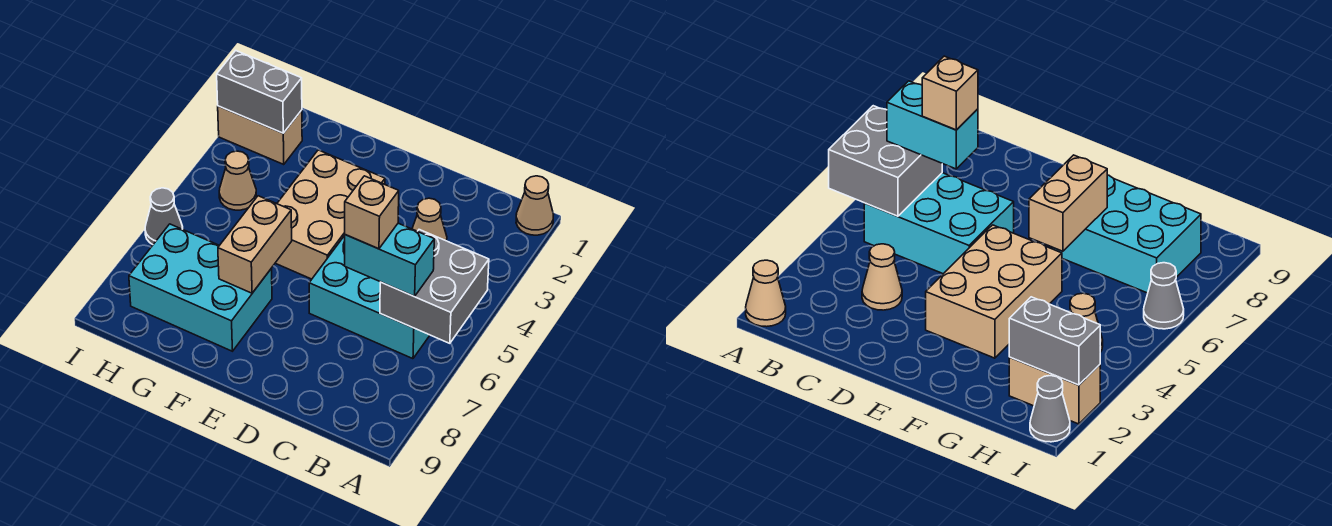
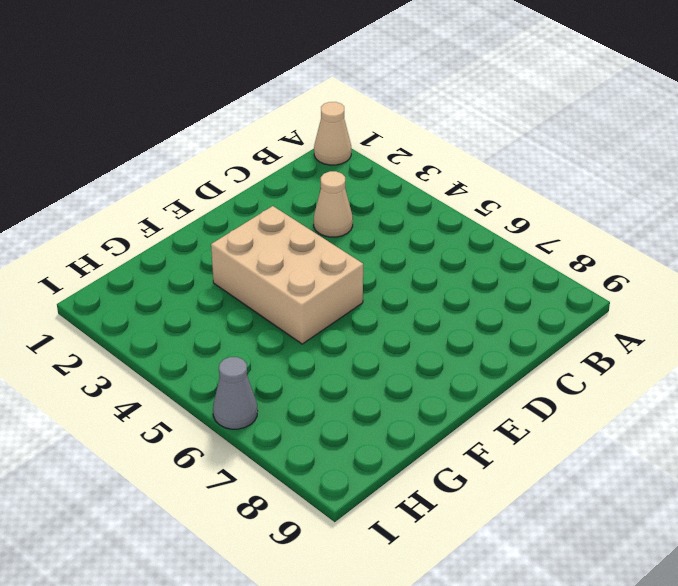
none -> cyan brick B5:D6 level 1
none -> cyan brick F7:H8 level 1
none -> tan brick H2:I2 level 1

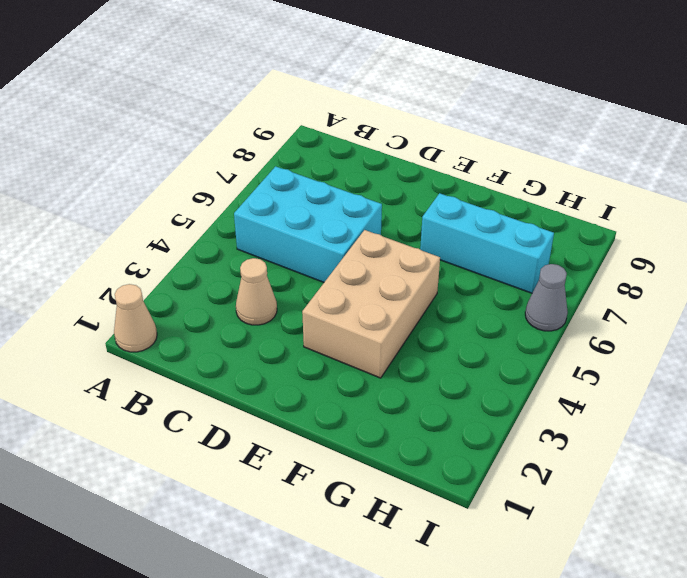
cyan brick F7:H7 level 1 -> cyan brick F7:H8 level 1
none -> tan brick H2:I2 level 1
none -> tan cone H4 level 1
none -> grey cone I1 level 1

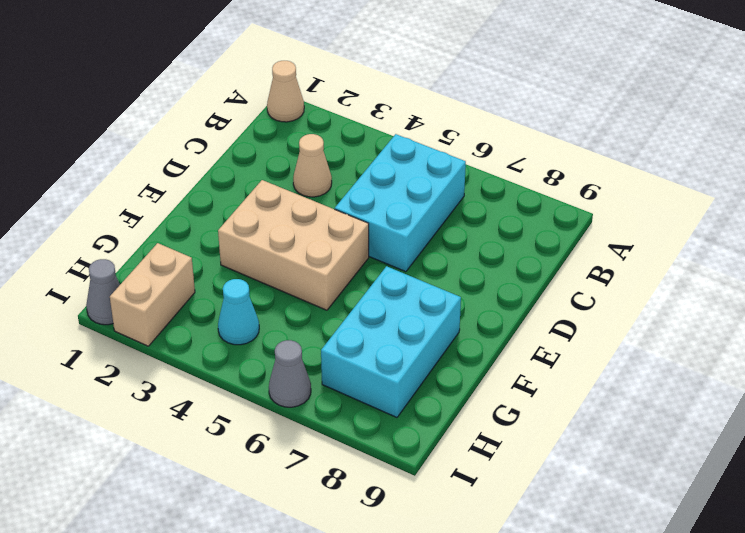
cyan cone H4 level 1 -> tan cone H4 level 1
none -> grey brick A5:B6 level 2
none -> tan brick F6:F7 level 2
none -> grey brick H2:I2 level 2

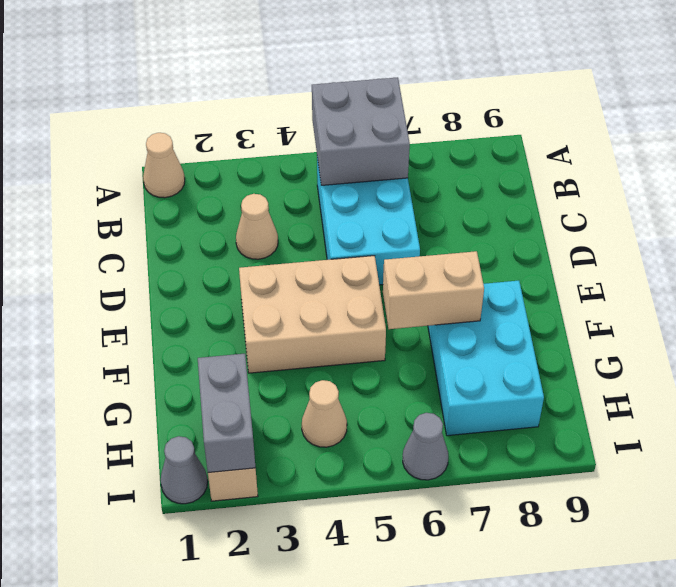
none -> cyan brick B6:C6 level 3
none -> tan brick C6 level 4

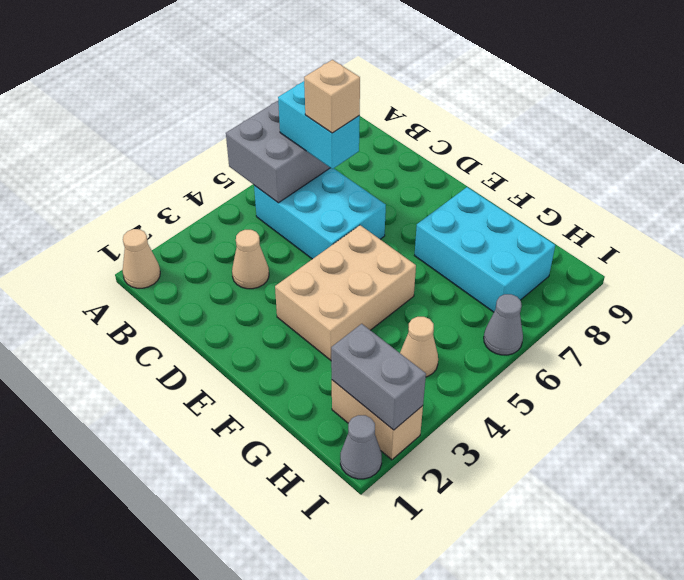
none -> tan brick F6:F7 level 2

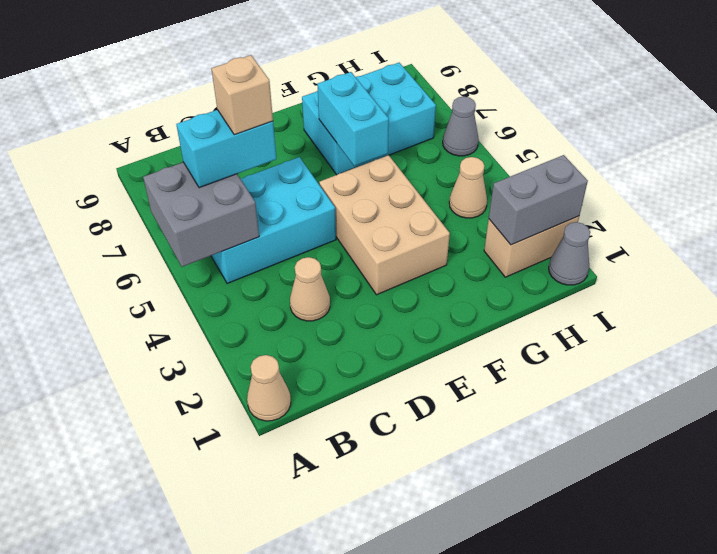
cyan brick F6:F7 level 2 -> tan brick F6:F7 level 2

